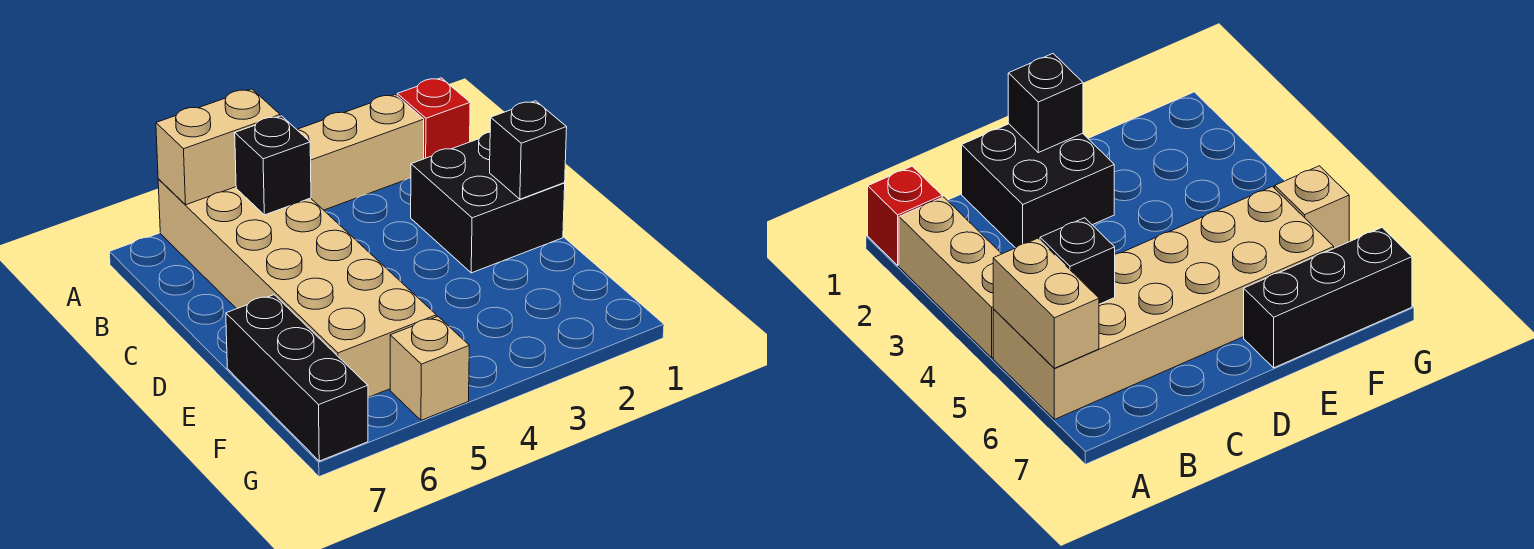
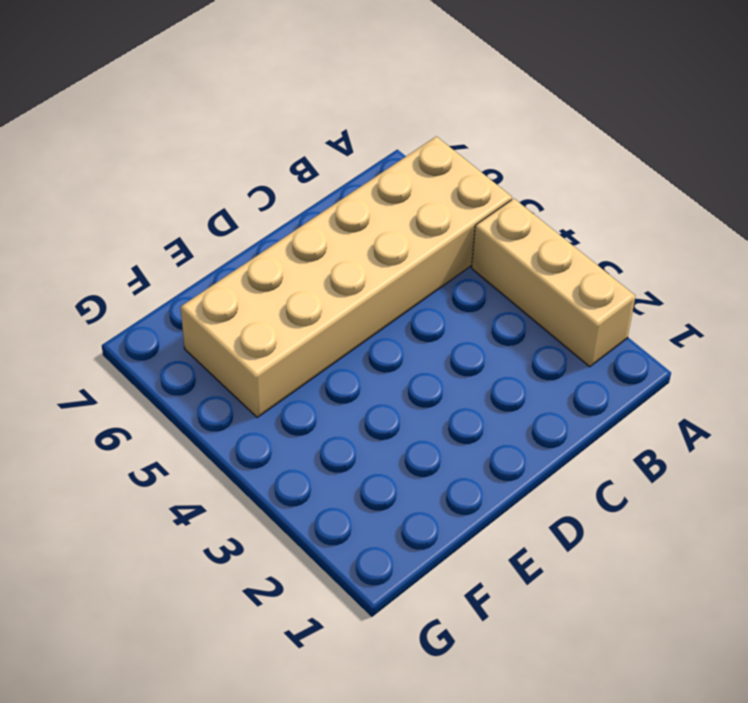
none -> red brick A1 level 1
none -> black brick C1:D2 level 1

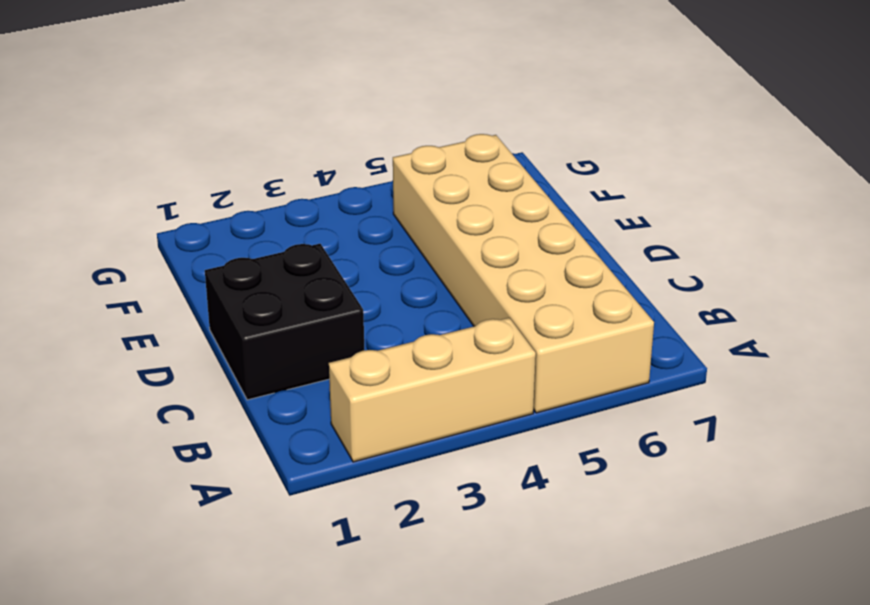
none -> red brick A1 level 1
none -> black brick E7:G7 level 1

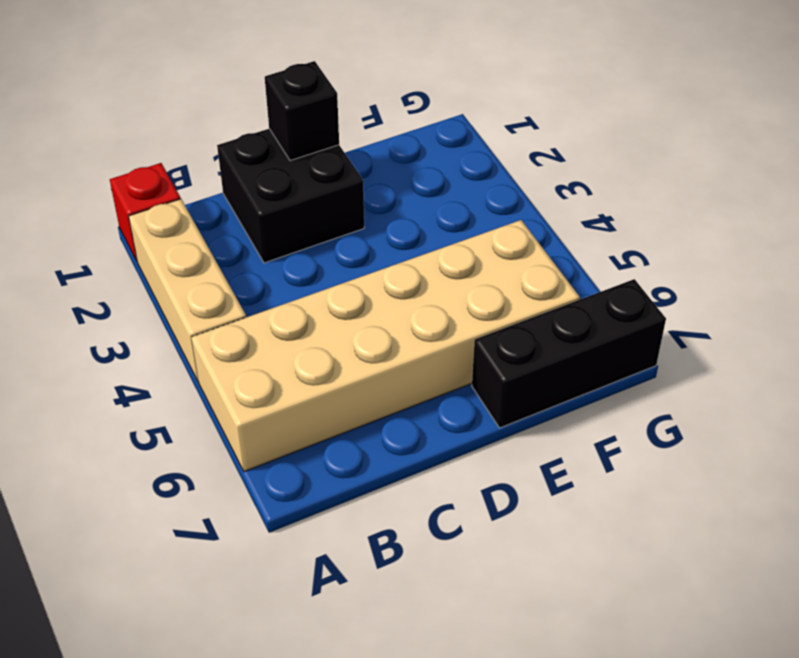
none -> tan brick G5 level 1
none -> tan brick A5:A6 level 2

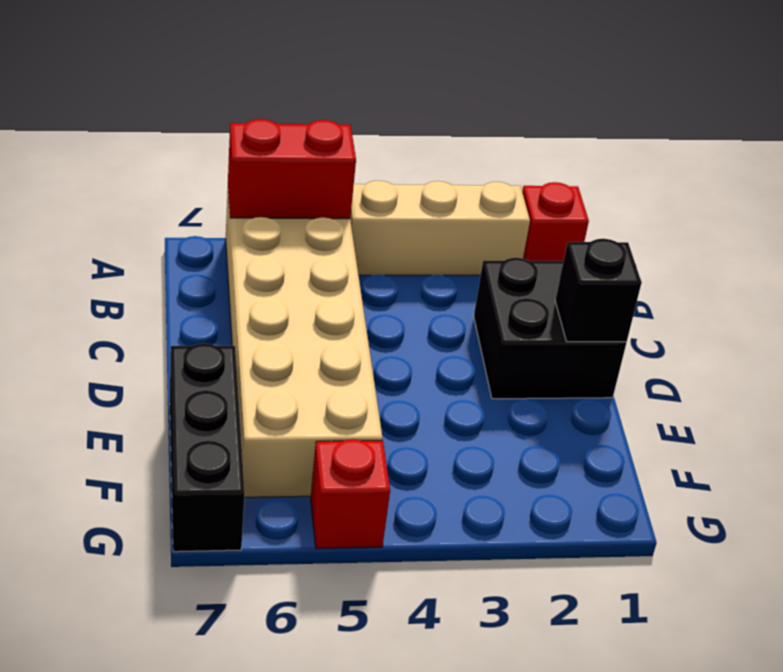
red brick A5:A6 level 2 -> tan brick A5:A6 level 2
red brick G5 level 1 -> tan brick G5 level 1
none -> black brick B5 level 2

